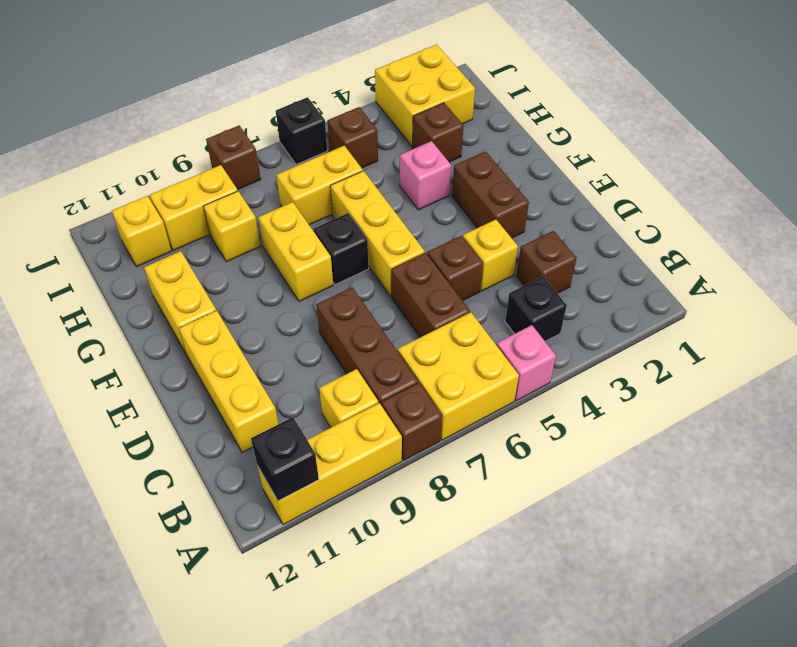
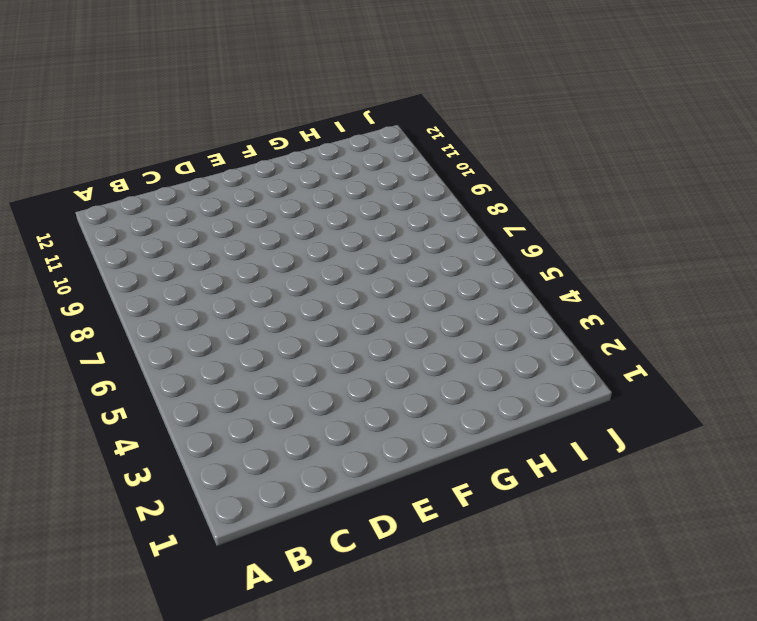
none -> pink brick A5 level 1
none -> yellow brick A6:B7 level 1
none -> brown brick A8 level 1

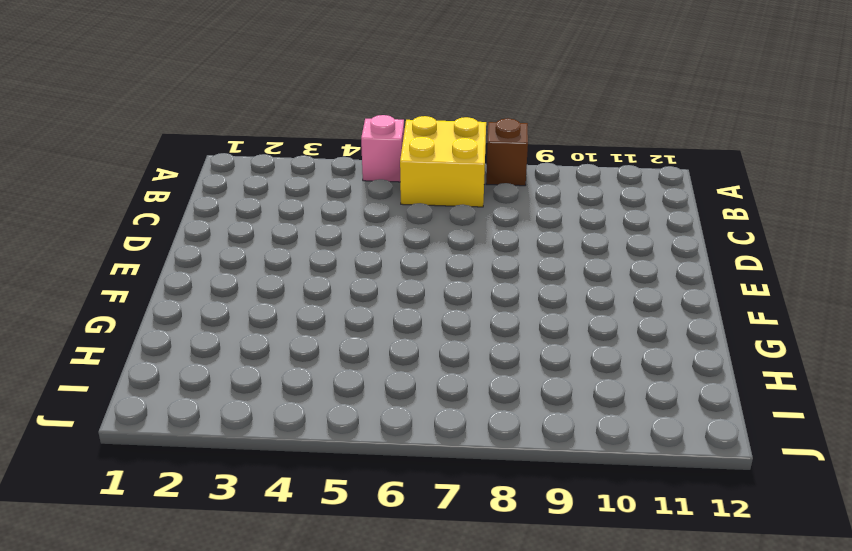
none -> yellow brick A9:A11 level 1
none -> black brick B4 level 1
none -> brown brick B8:D8 level 1

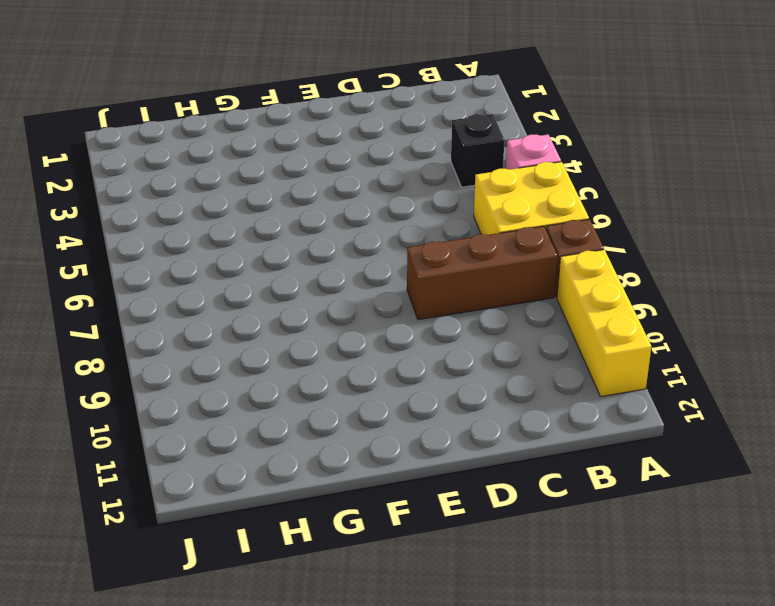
none -> yellow brick B9 level 1
none -> brown brick C3 level 1
none -> brown brick C6:D6 level 1

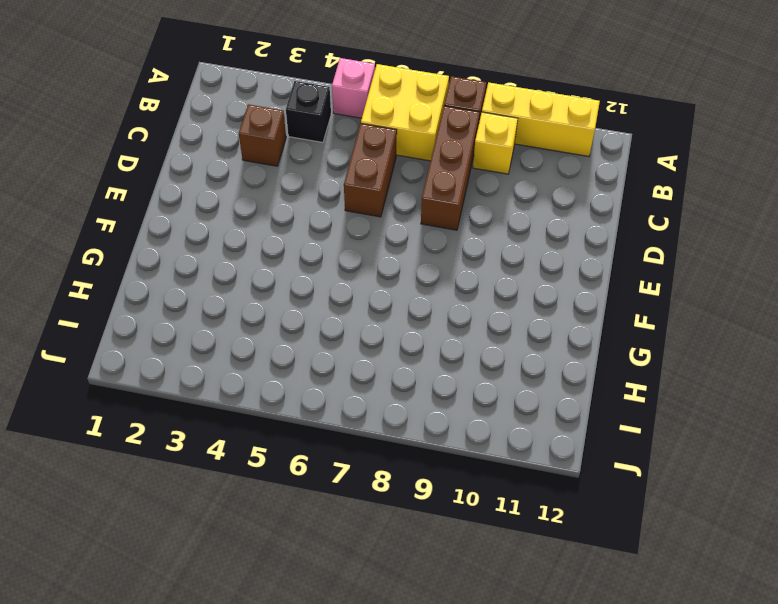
none -> yellow brick C11:E11 level 1
none -> yellow brick D4 level 1
none -> brown brick D5 level 1

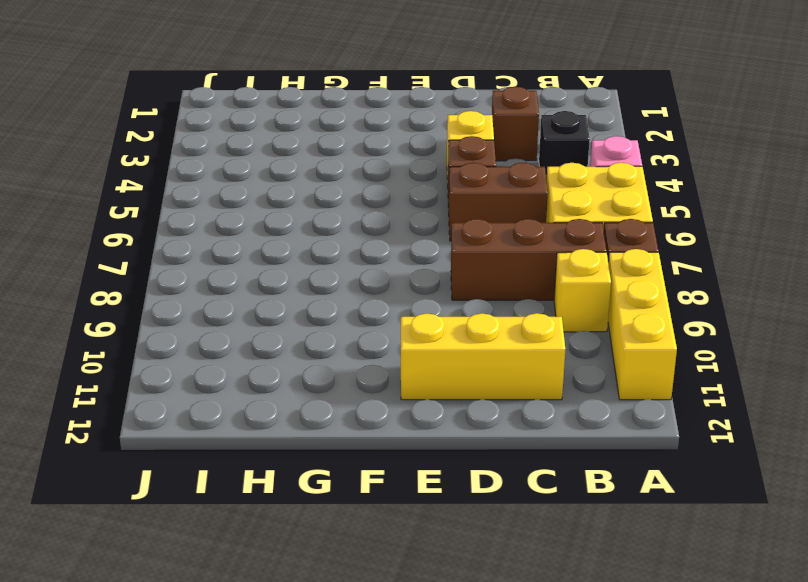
none -> brown brick E3:F3 level 1
none -> yellow brick E6:G6 level 1
none -> black brick F7 level 1

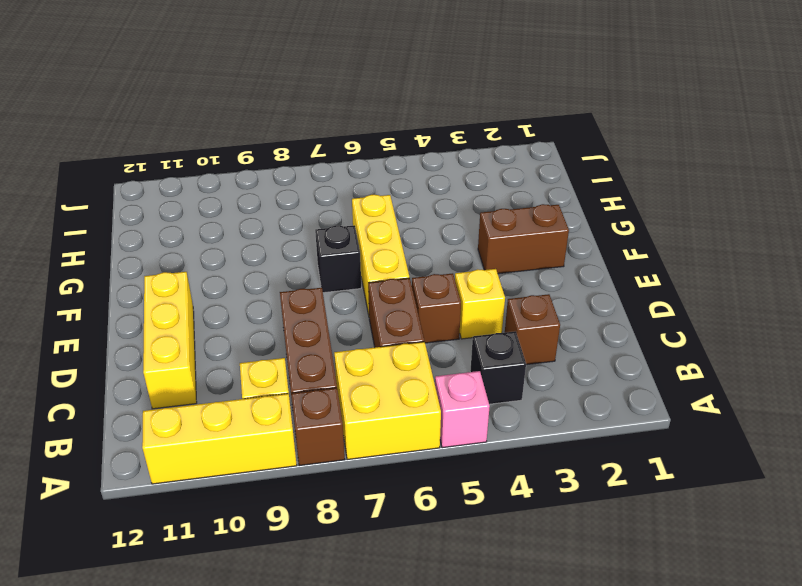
brown brick F2:F3 level 1 -> brown brick E3:F3 level 1
none -> yellow brick F8:G8 level 1
none -> yellow brick F11:G11 level 1
none -> pink brick G4 level 1

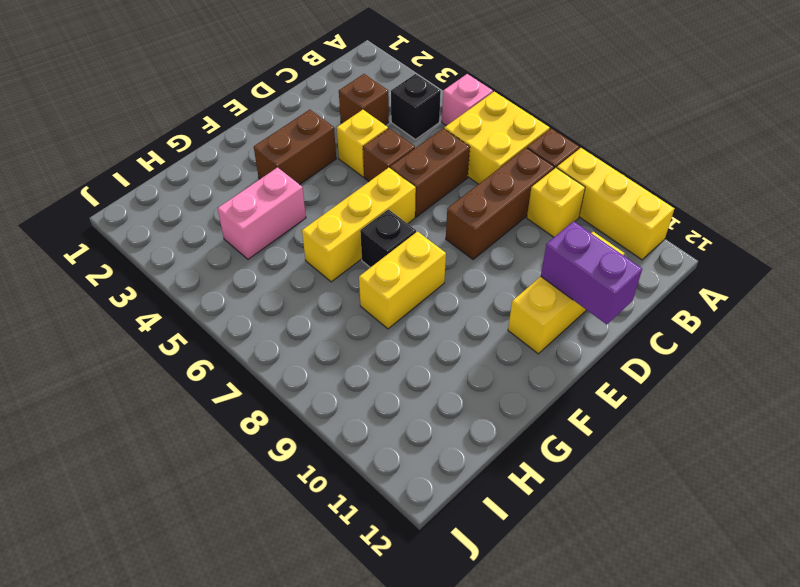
purple brick D11:D12 level 2 -> none
pink brick G4:H4 level 1 -> pink brick G4 level 1
none -> yellow brick F11:G11 level 1
none -> brown brick H3 level 1
none -> yellow brick H6:H7 level 1

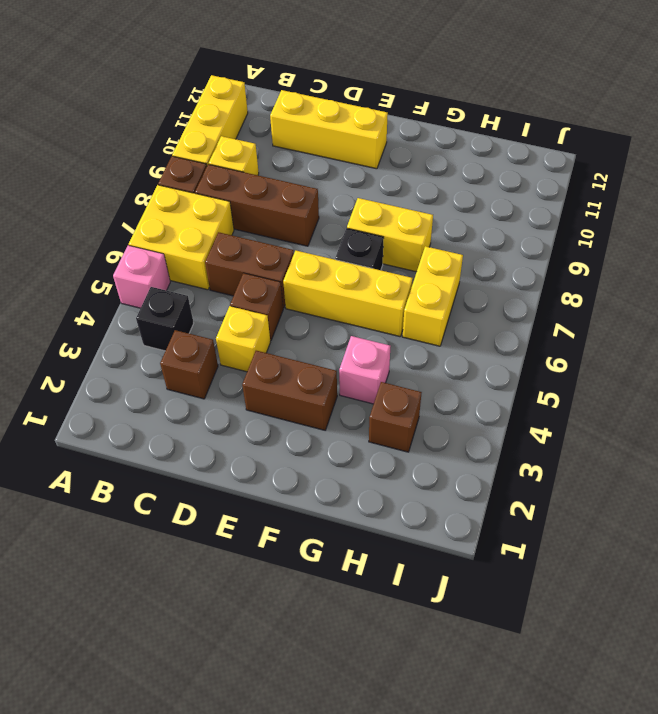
none -> yellow brick F11:G11 level 1
none -> yellow brick H9 level 1
none -> yellow brick I2:J3 level 1

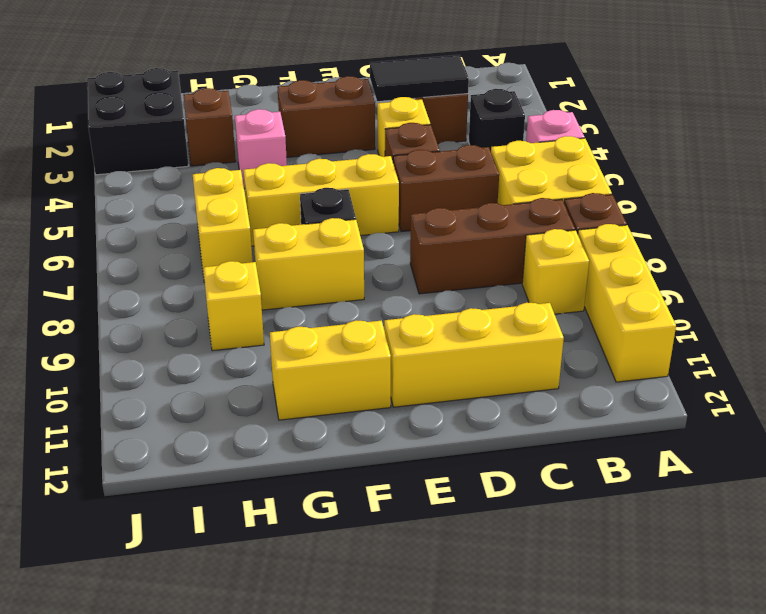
black tile C3:D3 level 2 -> none
black brick I2:J3 level 1 -> yellow brick I2:J3 level 1
none -> brown brick I5 level 1
none -> yellow brick I9:I10 level 1
none -> yellow brick I11 level 1

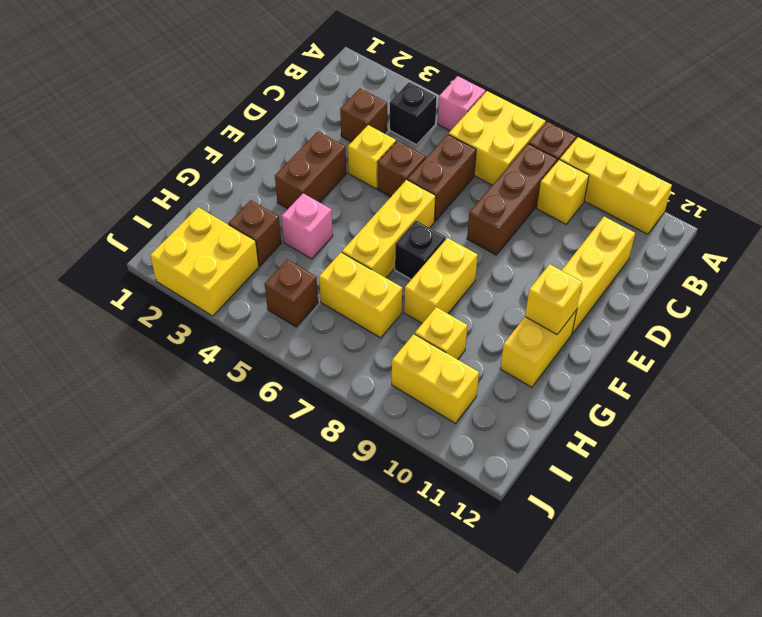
yellow brick F11 level 2 -> yellow brick I11 level 1
none -> black brick J6 level 1
none -> brown brick J8 level 1
none -> black brick A11 level 2

